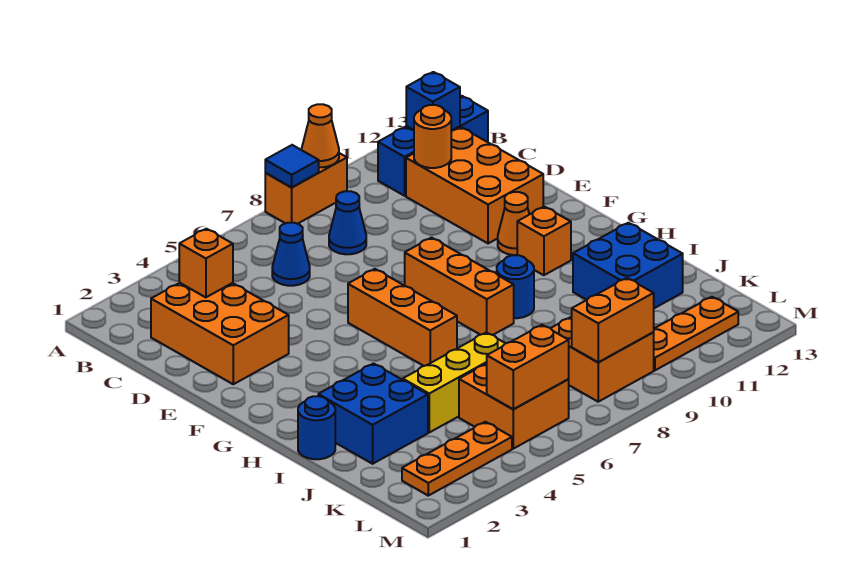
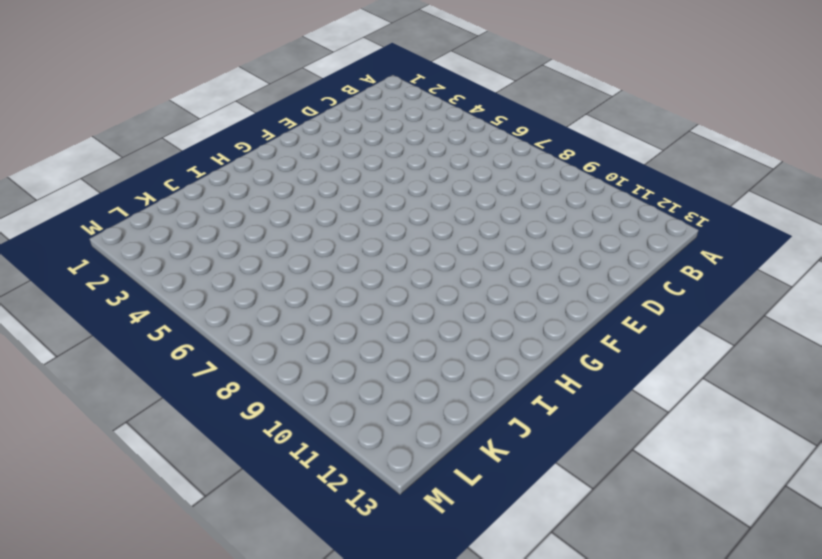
none -> orange brick A8:A9 level 1
none -> blue brick B11:B13 level 1
none -> orange brick C2:E3 level 1

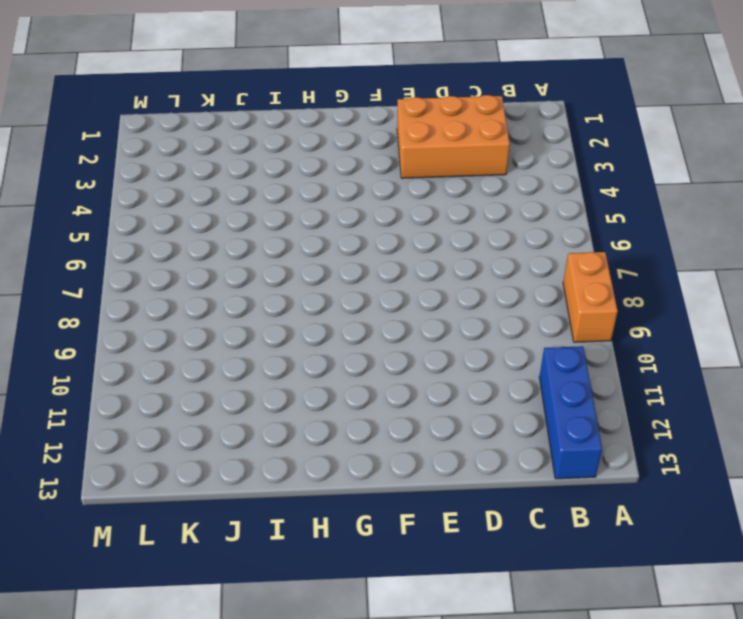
none -> blue cone C6 level 1
none -> blue cone C8 level 1
none -> orange brick C11:E12 level 1

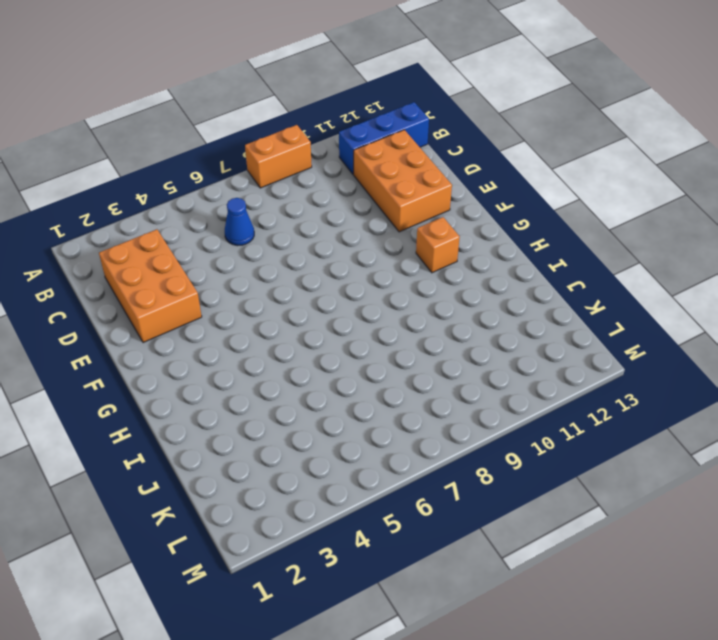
none -> blue cone C8 level 1
none -> orange brick F6:H6 level 1
none -> orange brick F8:H8 level 1

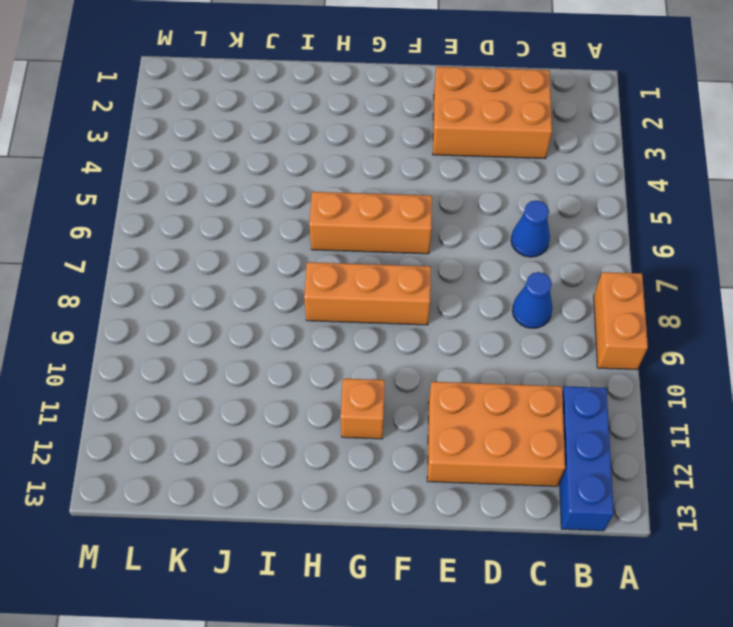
none -> orange cone F11 level 1
none -> blue round brick H9 level 1
none -> blue round brick I1 level 1

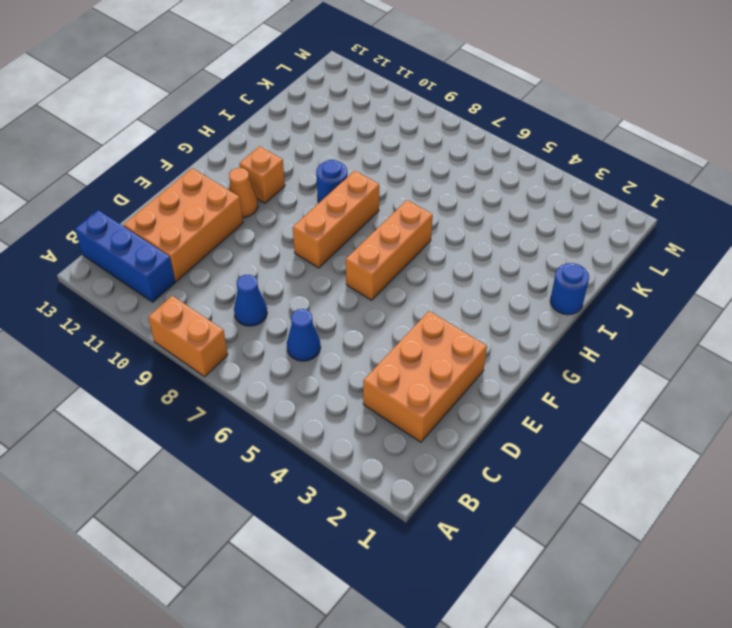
none -> blue brick I2:J3 level 1
none -> blue brick I11:J12 level 1
none -> yellow brick J4:J6 level 1

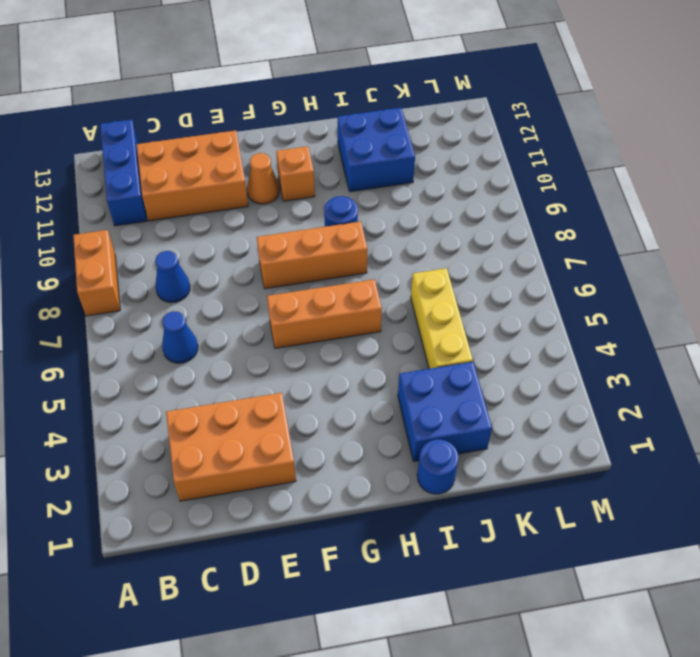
none -> orange brick K5:L6 level 1
none -> orange brick K8:L9 level 1
none -> orange plate L2:L4 level 1

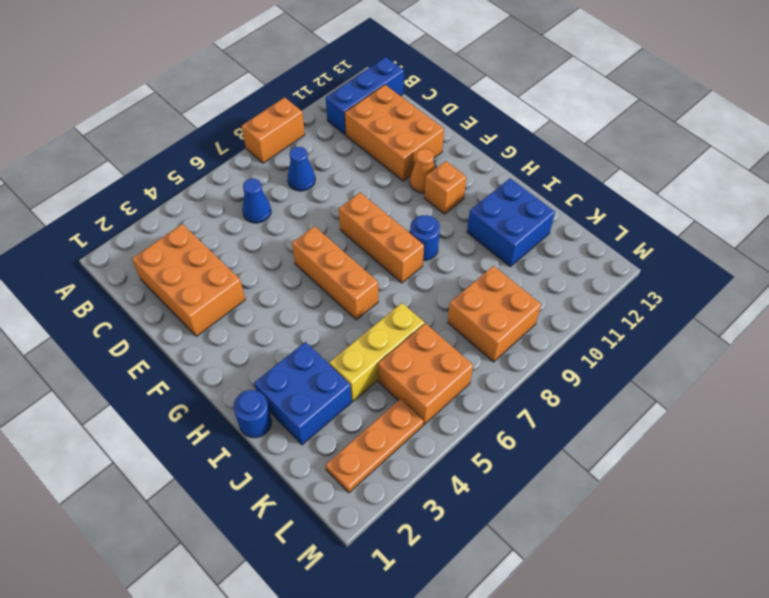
none -> orange plate L10:L12 level 1
none -> blue tile A8 level 2
none -> orange cone A9 level 2

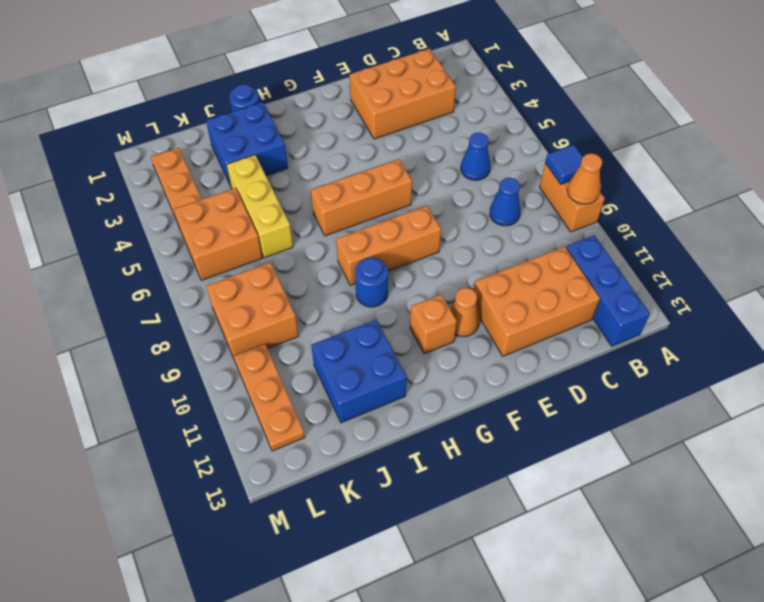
none -> blue brick B12 level 2
none -> orange brick C3 level 2
none -> orange round brick C11 level 2

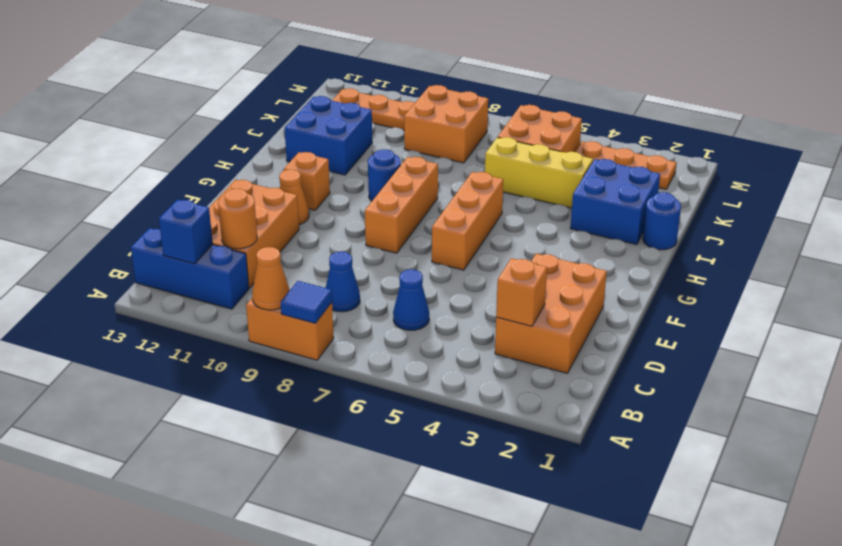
none -> orange brick L5:L6 level 2
none -> orange brick L8:L9 level 2

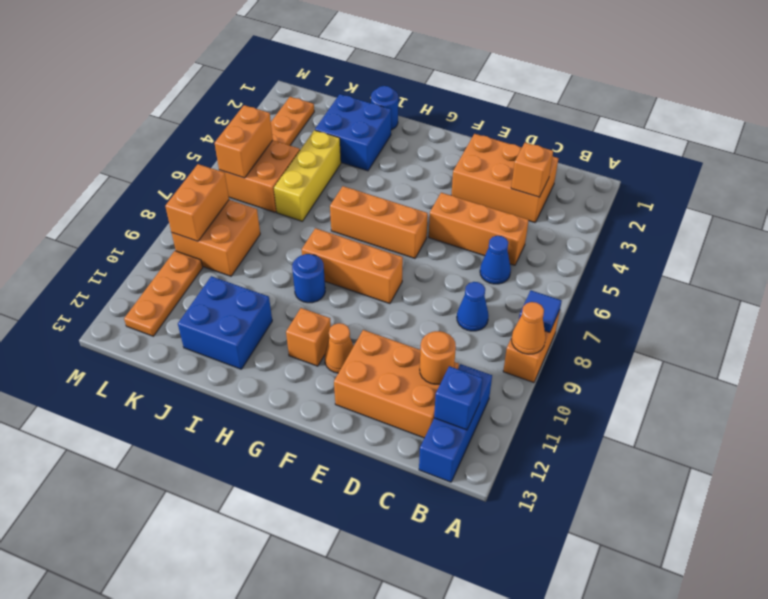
orange brick C5:E5 level 1 -> none

